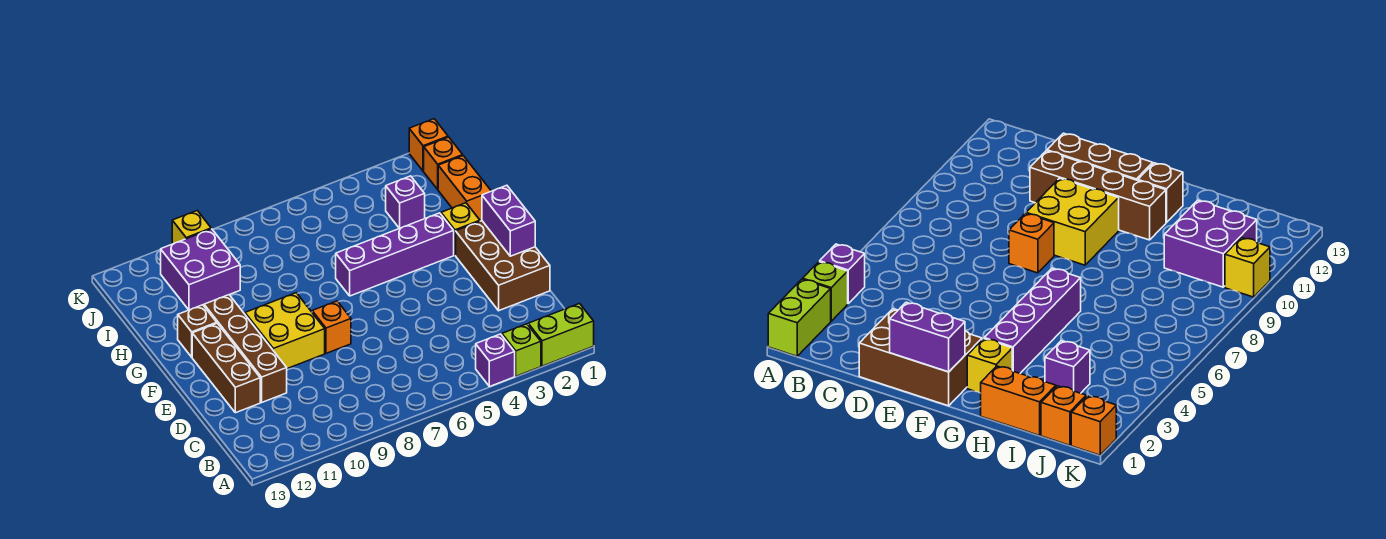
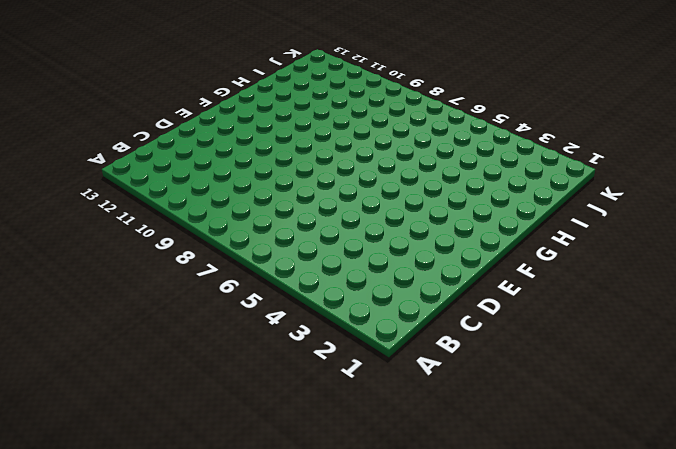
none -> lime brick A1:A2 level 1
none -> lime brick A3 level 1
none -> purple brick A4 level 1

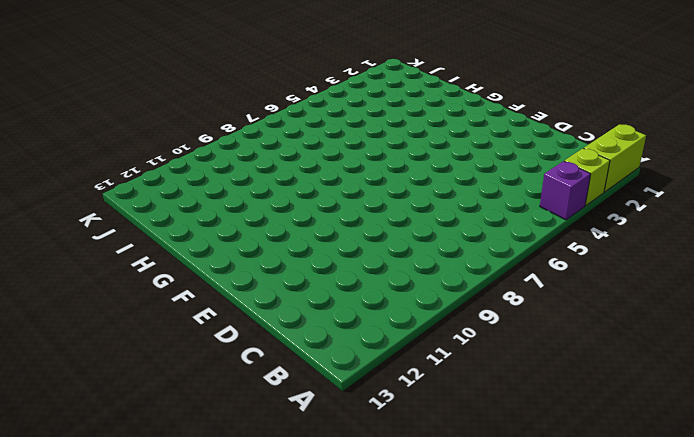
none -> brown brick D1:F2 level 1
none -> brown brick D11:G11 level 1
none -> brown brick D12:F12 level 1

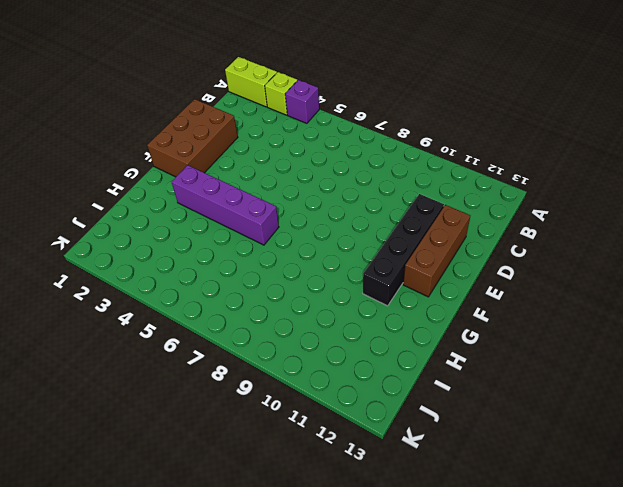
black brick D11:G11 level 1 -> brown brick D11:G11 level 1
none -> orange brick E8 level 1
none -> yellow brick E9:F10 level 1
none -> yellow brick G2 level 1

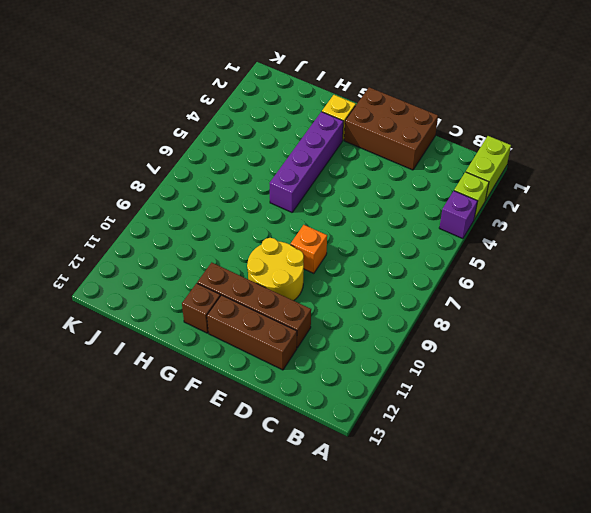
yellow round brick E9:F10 level 1 -> yellow brick E9:F10 level 1
none -> orange brick H1:I1 level 1
none -> purple brick I3 level 1
none -> purple brick I10:J11 level 1

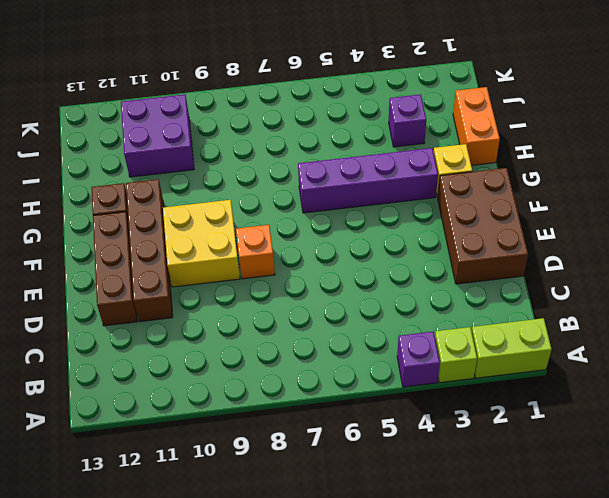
none -> orange brick J1 level 1
none -> orange brick K1 level 1
none -> yellow brick K10 level 1

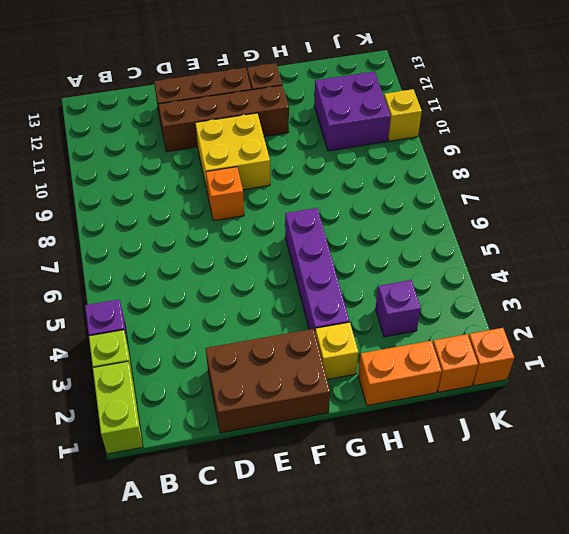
none -> purple brick E1:F1 level 2

